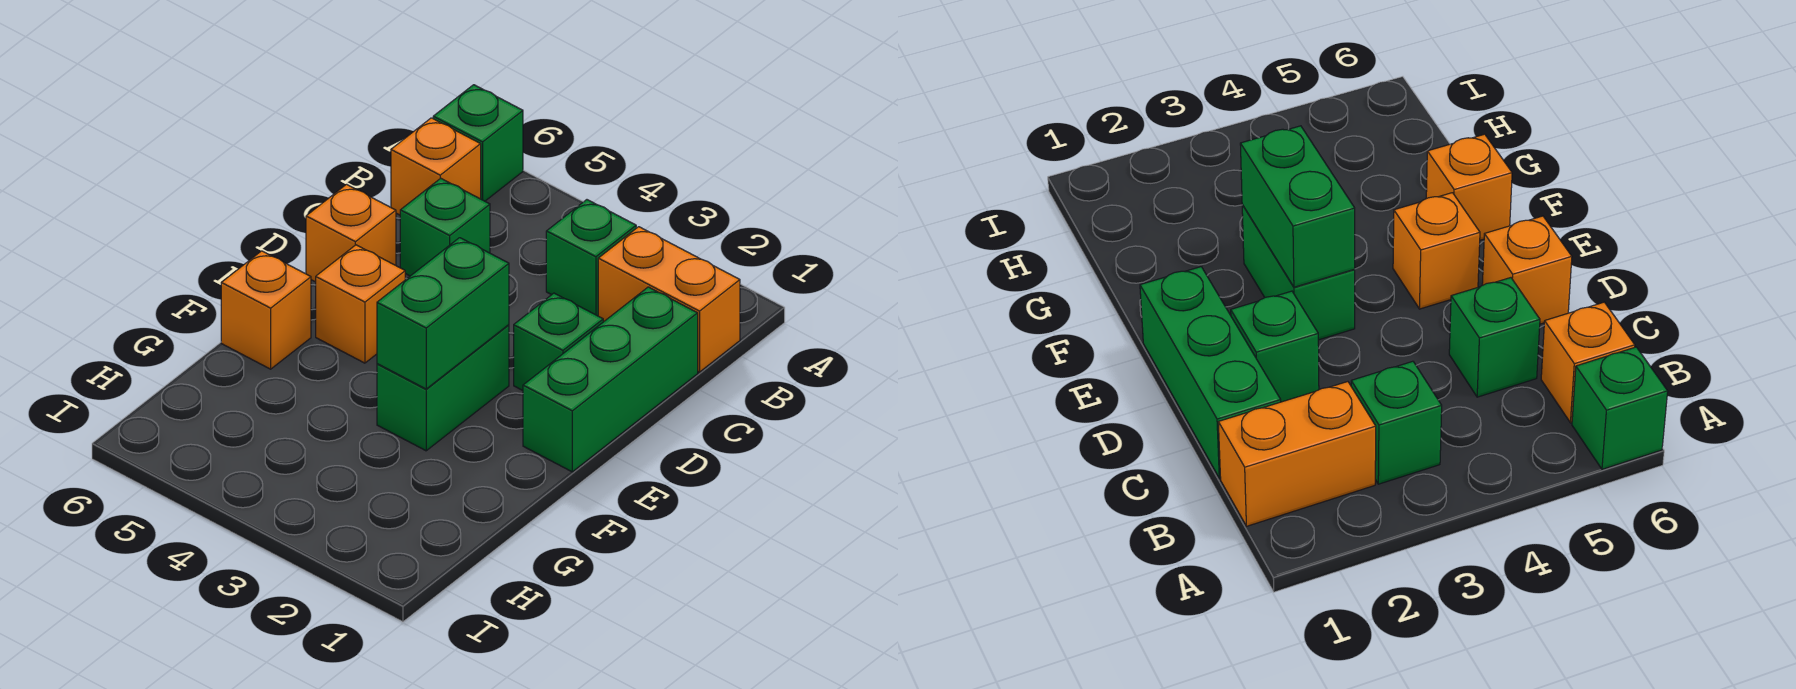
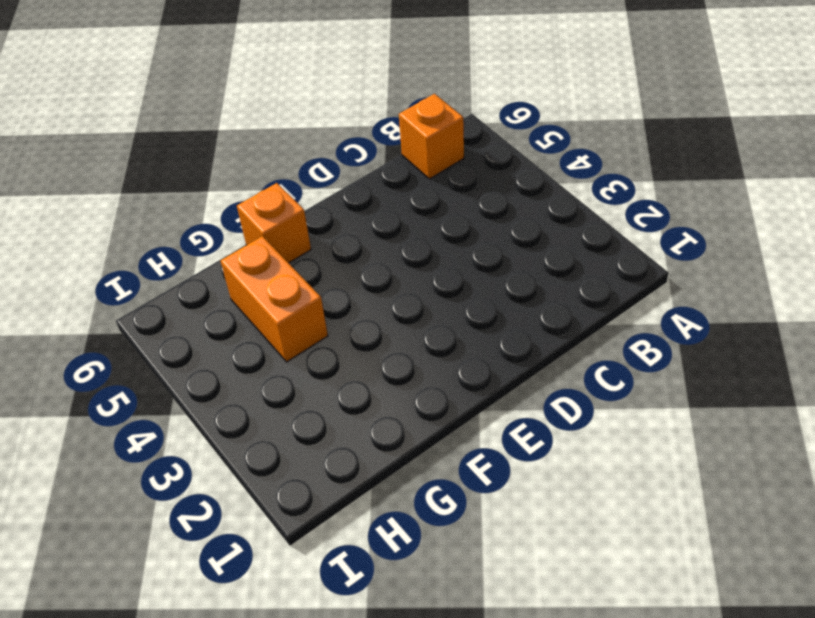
orange brick G4:G5 level 1 -> orange brick B1:B2 level 1
none -> green brick A6 level 1
none -> green brick B3 level 1
none -> green brick C1:E1 level 1

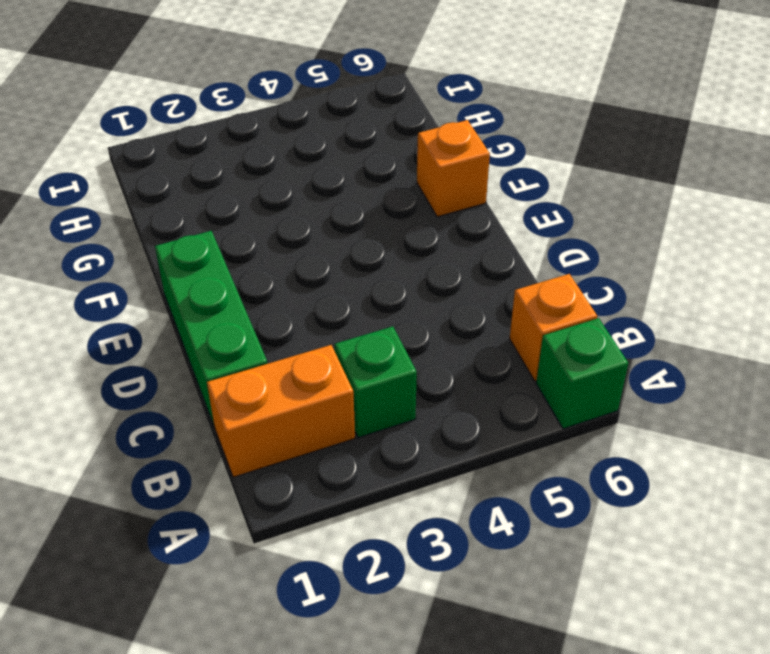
none -> green brick C5 level 1
none -> green brick D2 level 1
none -> orange brick D6 level 1

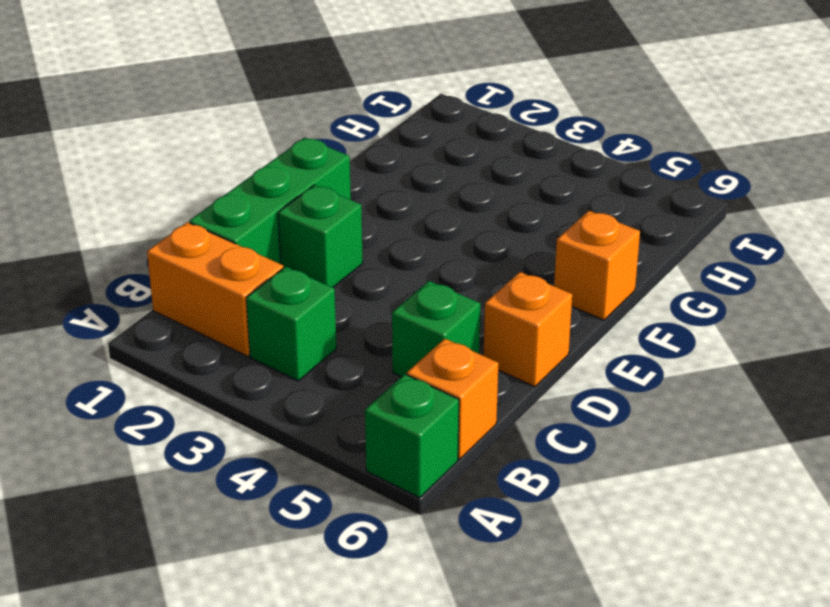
none -> green brick E3:F3 level 1
none -> orange brick E5 level 1
none -> green brick E3:F3 level 2

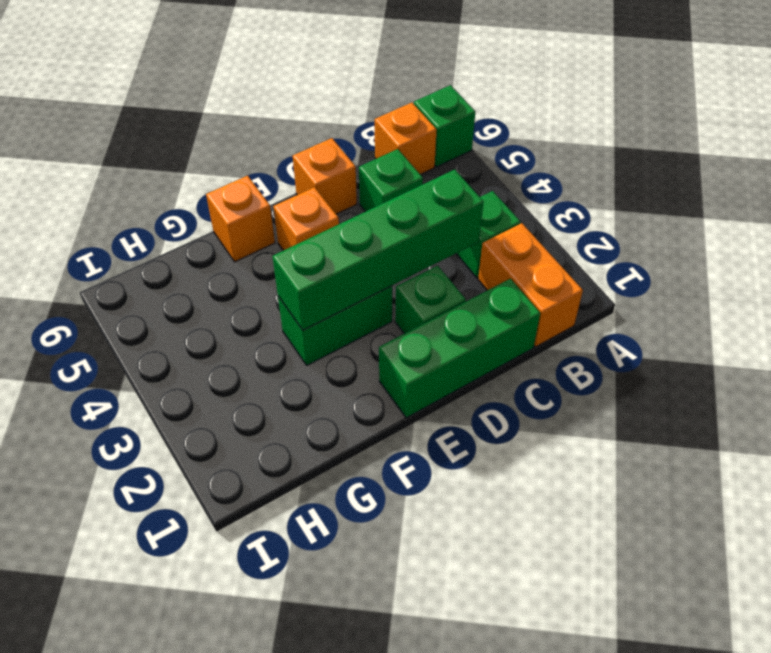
green brick C3:F3 level 2 -> green brick E3:F3 level 2

